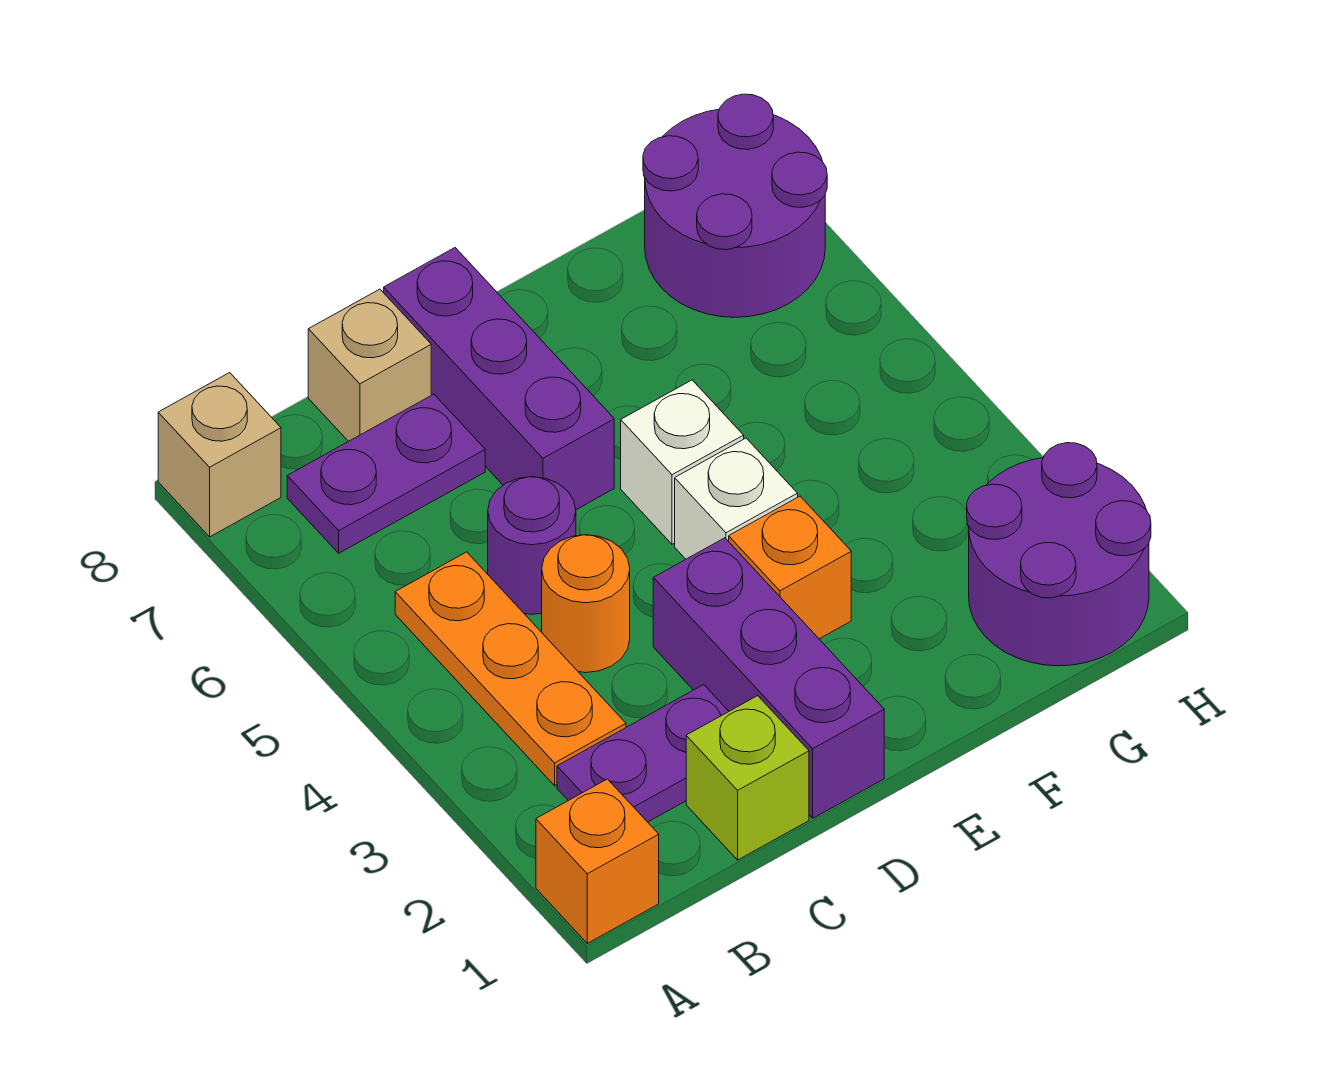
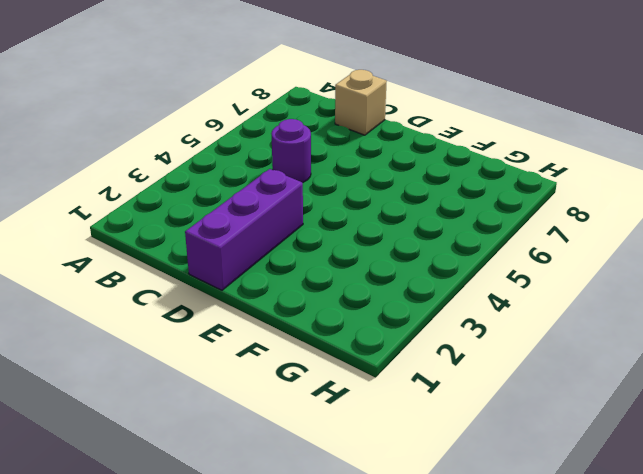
none -> orange brick A1 level 1
none -> tan brick A8 level 1
none -> purple plate B2:C2 level 1

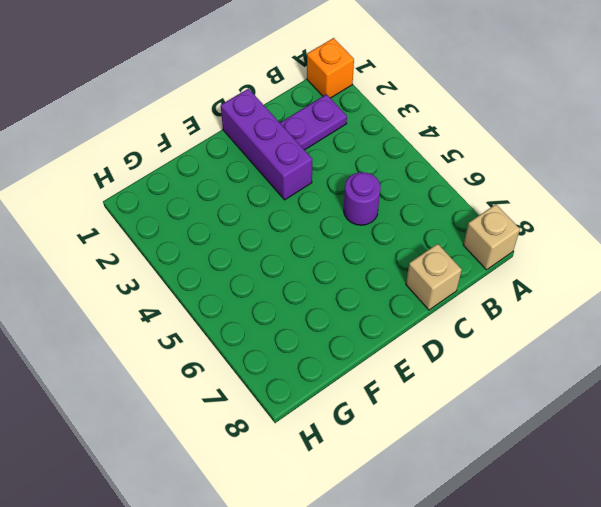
none -> orange plate B3:B5 level 1
none -> purple plate B7:C7 level 1
none -> lime brick C1 level 1

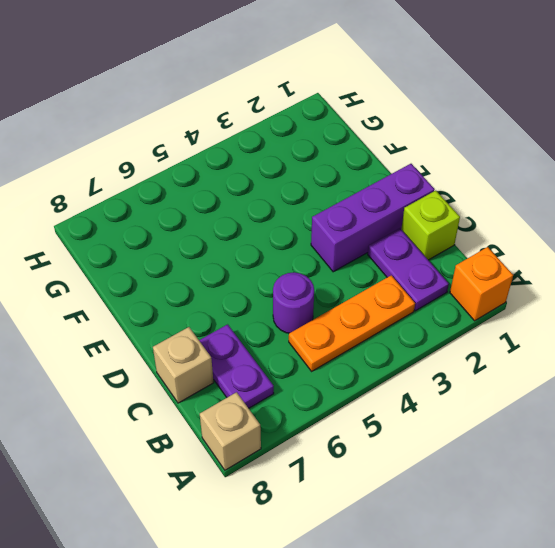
none -> orange round brick C4 level 1
none -> purple brick D6:D8 level 1
none -> orange brick E3 level 1

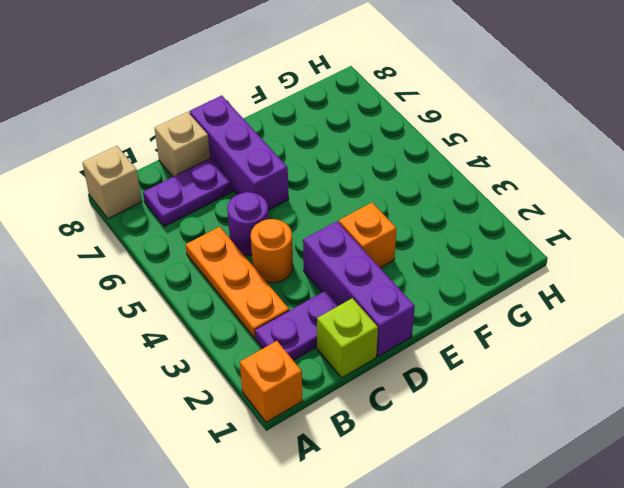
none -> white brick E4 level 1
none -> white brick E5 level 1
none -> purple round brick G1:H2 level 1

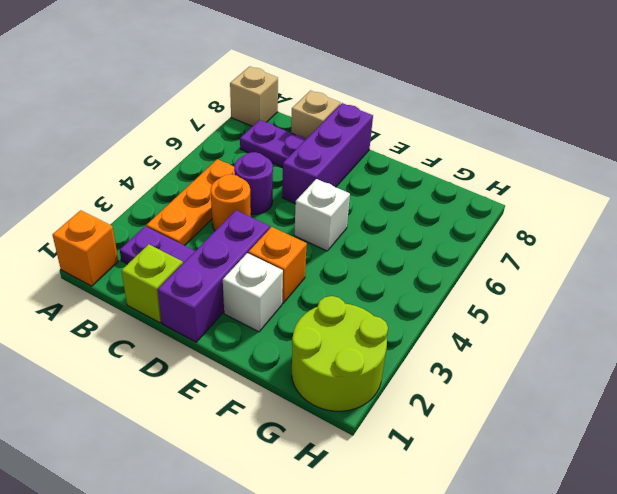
white brick E2 level 1 -> white brick E4 level 1
lime round brick G1:H2 level 1 -> purple round brick G1:H2 level 1
none -> purple round brick G7:H8 level 1

